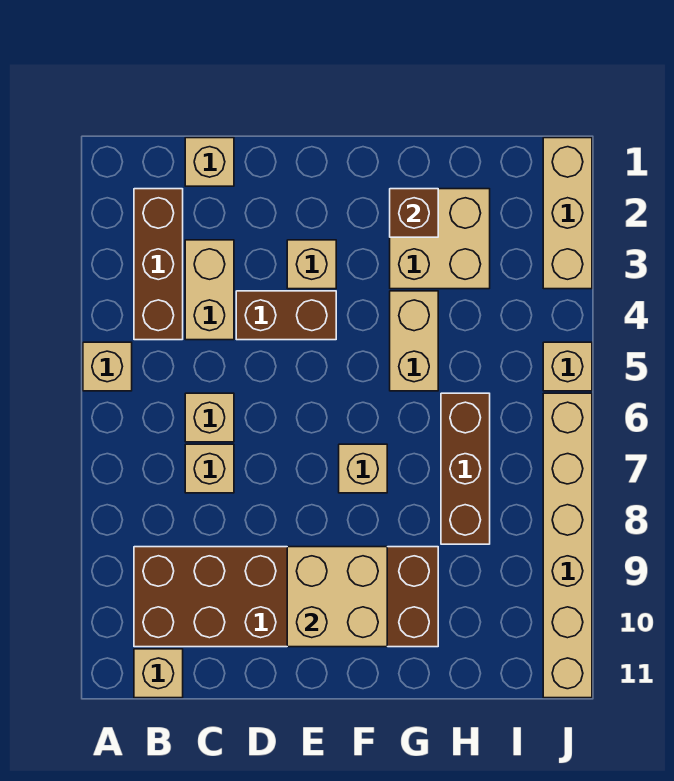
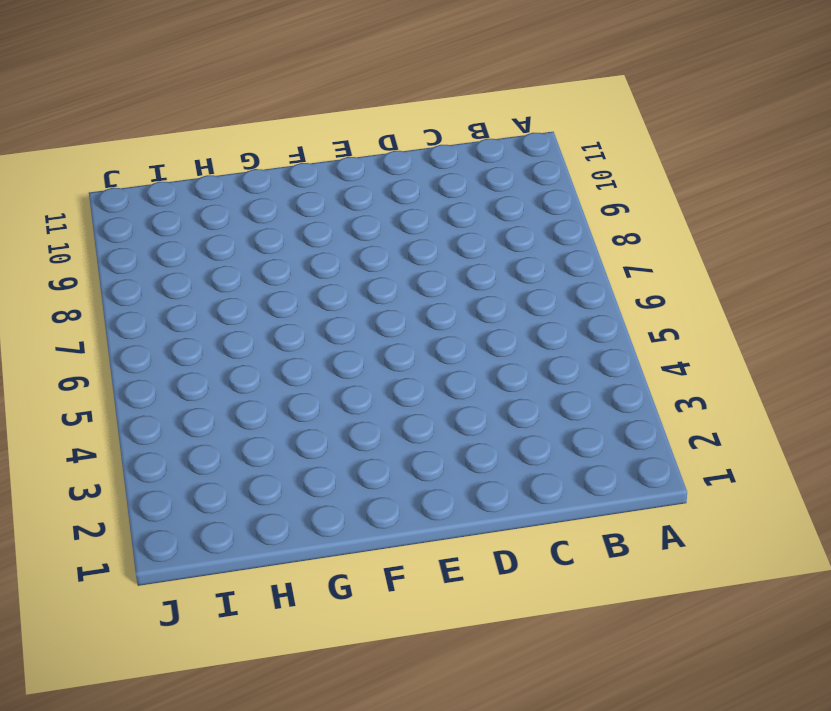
none -> tan brick A5 level 1
none -> brown brick B2:B4 level 1
none -> brown brick B9:G10 level 1

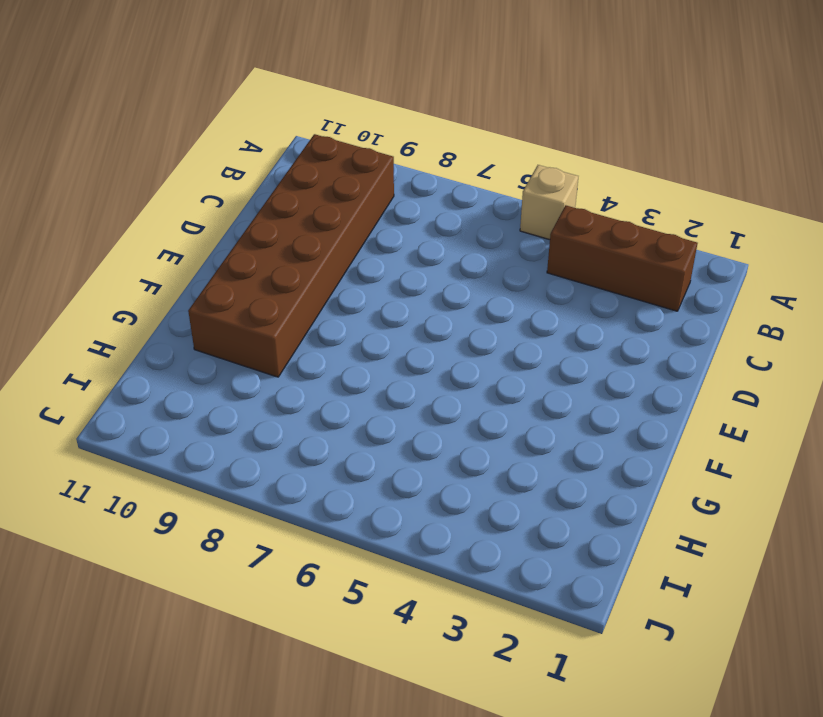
none -> tan brick B11 level 1
none -> tan brick C1 level 1
none -> tan brick C3:C4 level 1

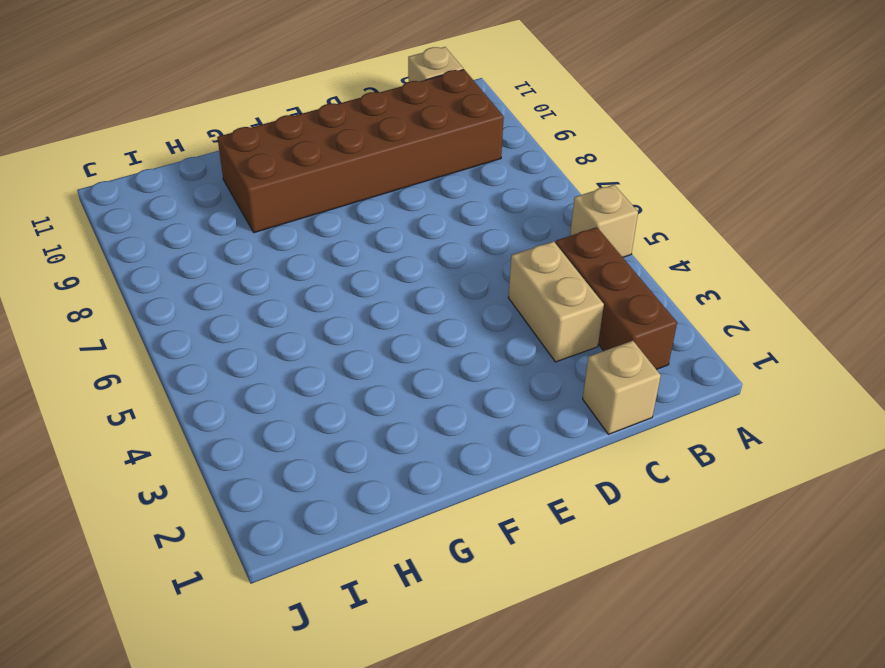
none -> tan brick C6 level 1
none -> tan brick C7 level 1
none -> brown brick D4:E4 level 1

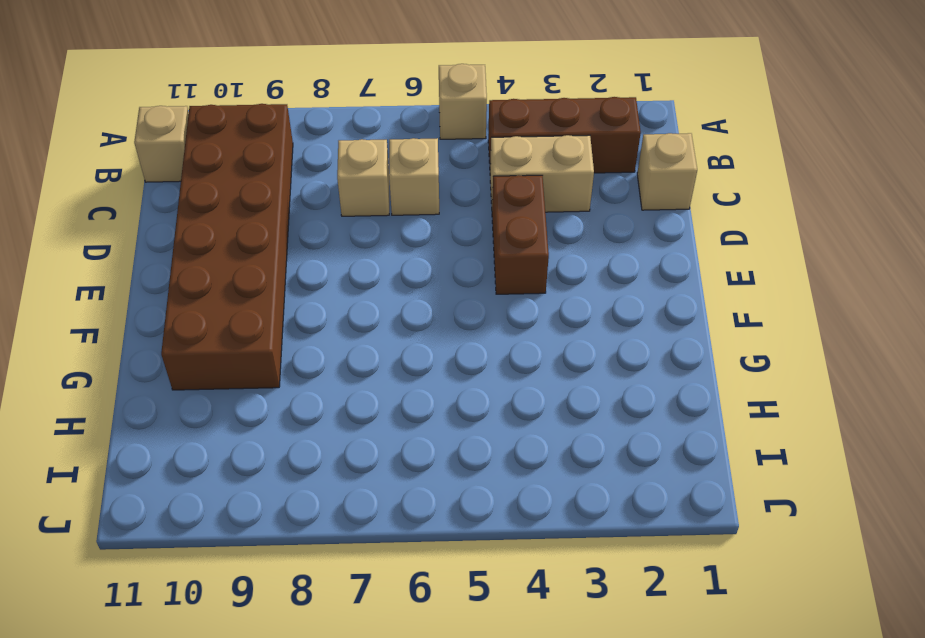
none -> tan brick E3 level 1
none -> tan brick F7 level 1
none -> tan brick G2:H3 level 1

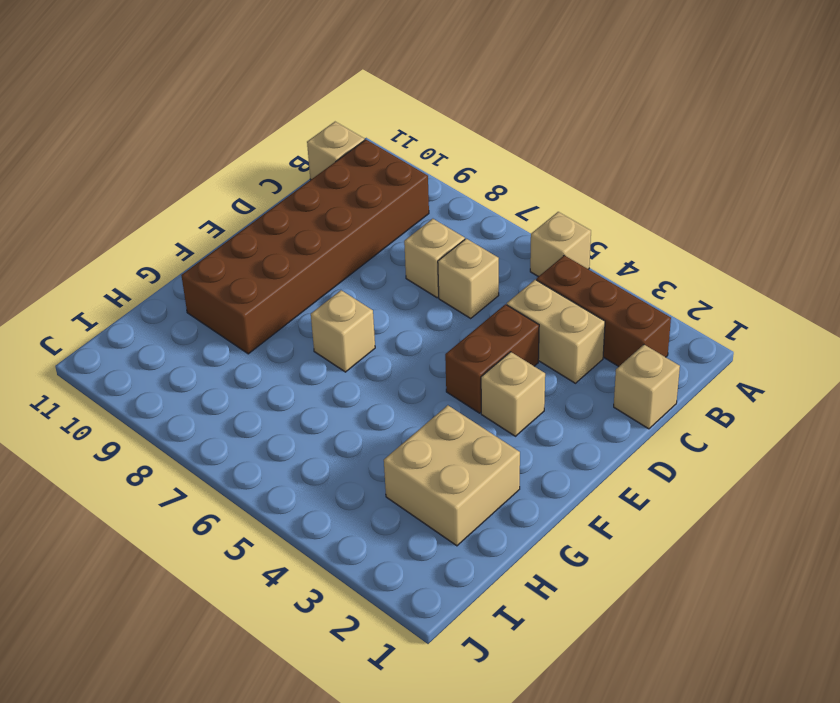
none -> tan brick G4:G5 level 1
none -> brown brick H6:H8 level 1
none -> tan brick J1:J3 level 1

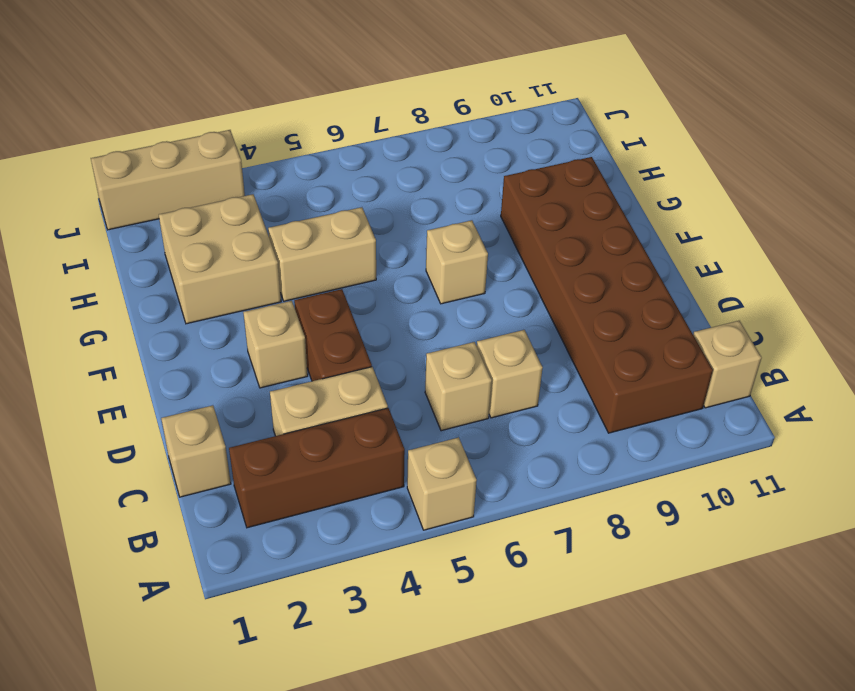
none -> brown brick H6:H8 level 1
none -> tan brick J5 level 1
none -> tan brick J6:J11 level 1

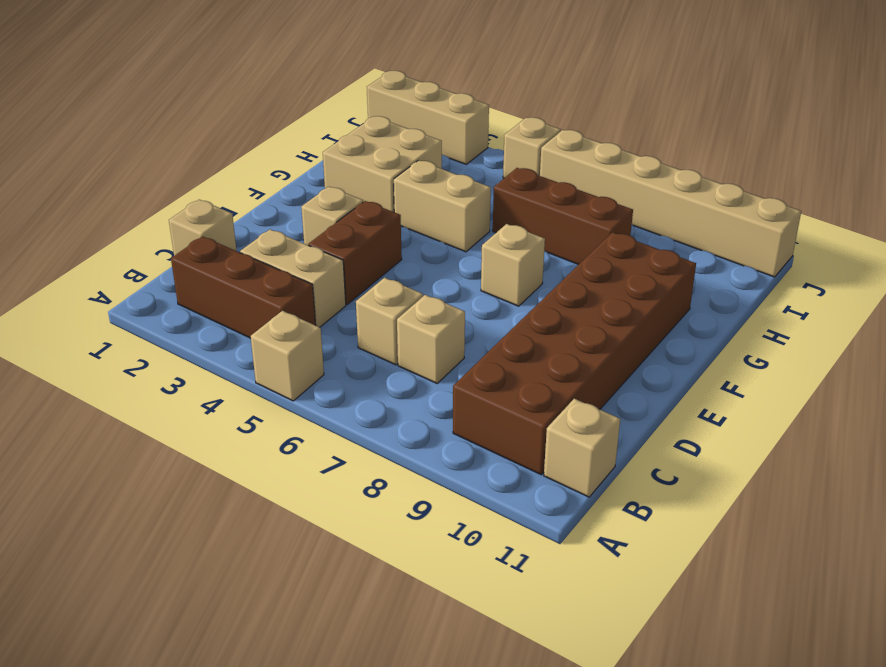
none -> tan brick E9:F10 level 2
none -> brown brick G2 level 2

